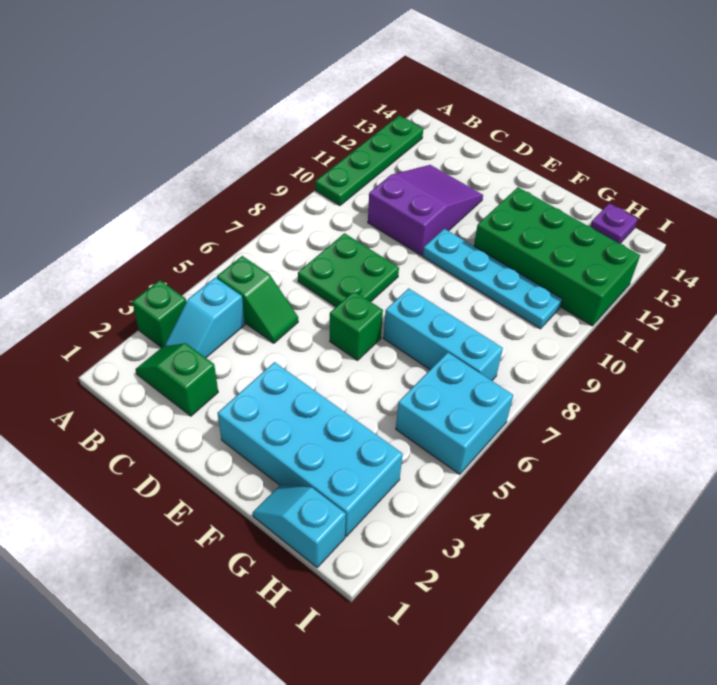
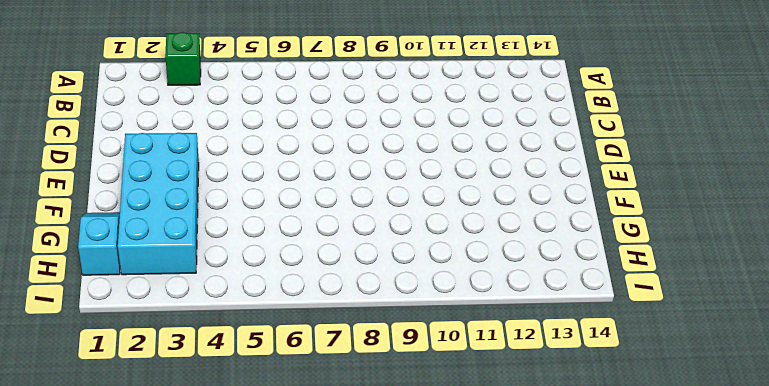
none -> green plate A10:A13 level 1
none -> green slope B2:C2 level 1 top C
none -> cyan slope B3:B4 level 1 top 4

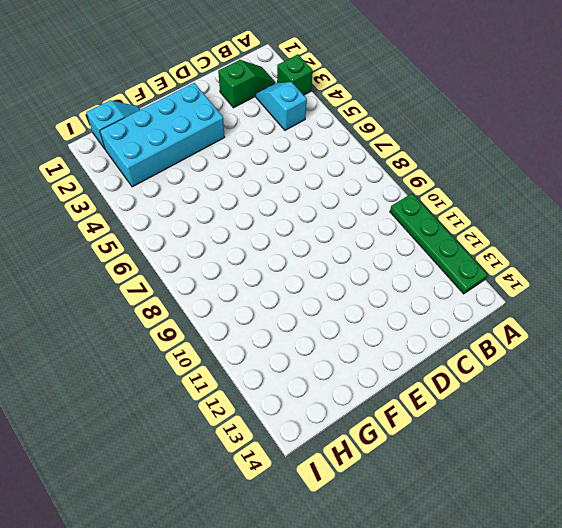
none -> green slope B5:C5 level 1 top B
none -> green plate C7:D8 level 1
none -> purple slope C10:D12 level 1 top 10

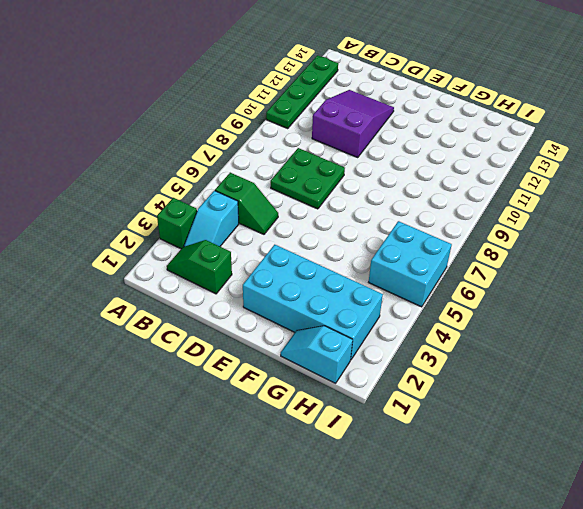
none -> green brick E6 level 1
none -> cyan plate E10:H10 level 1
none -> cyan brick F7:H7 level 1

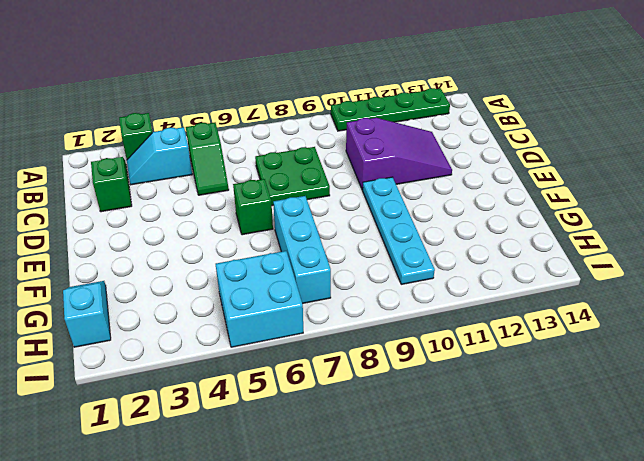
none -> cyan brick E2:H3 level 1
none -> green brick F11:I12 level 1
none -> purple plate H14 level 1

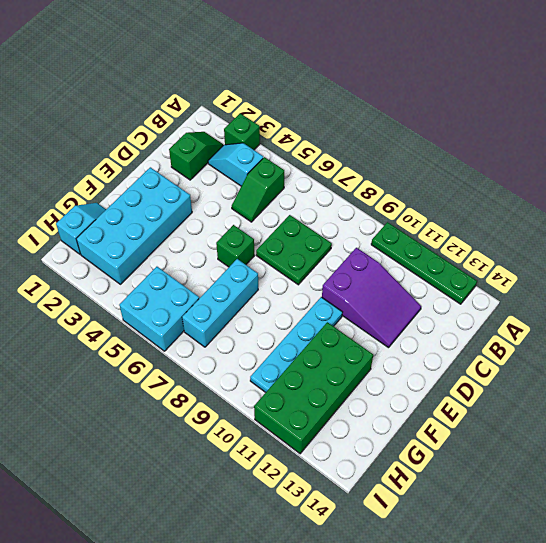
none -> purple plate H14 level 1

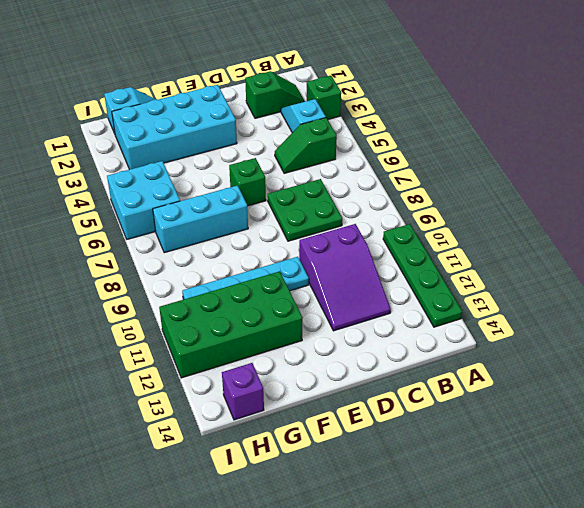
purple brick H14 level 1 -> purple plate H14 level 1

